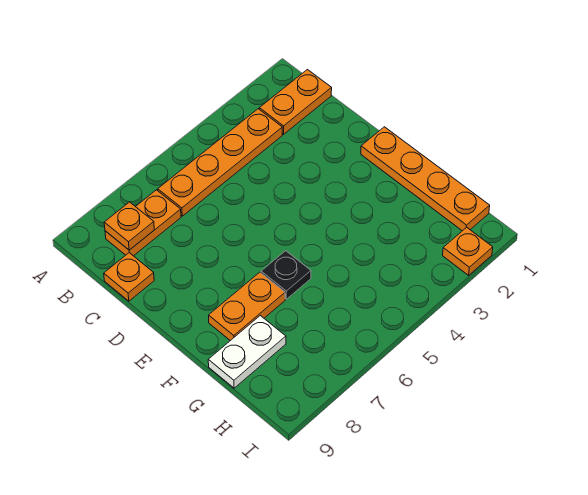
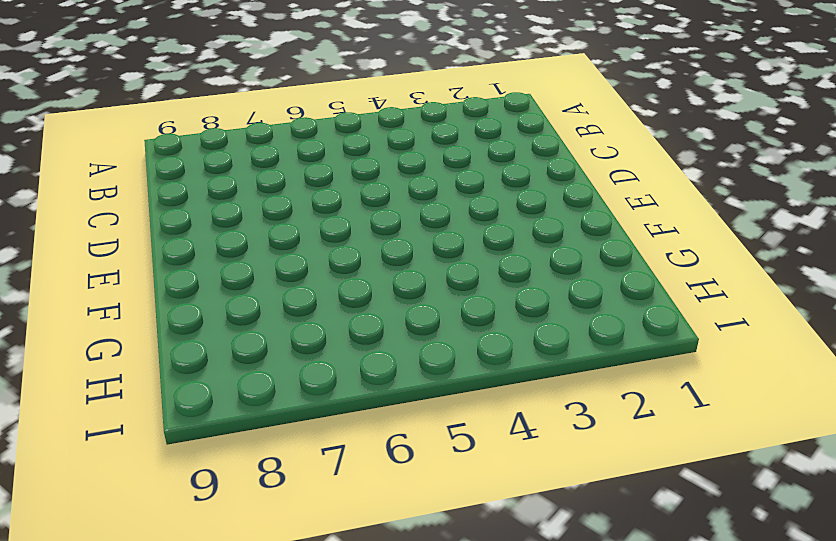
none -> orange plate B1:B2 level 1
none -> orange plate B3:B6 level 1

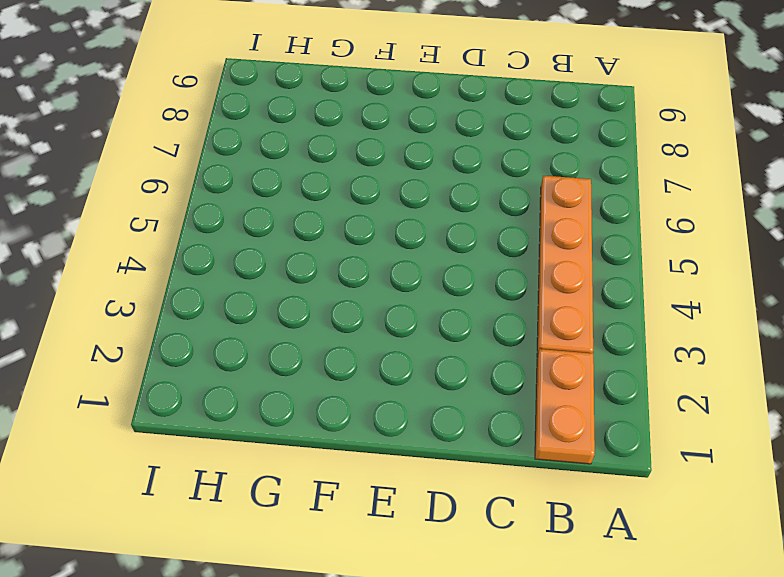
none -> orange plate B7:B8 level 1
none -> orange plate C9 level 1

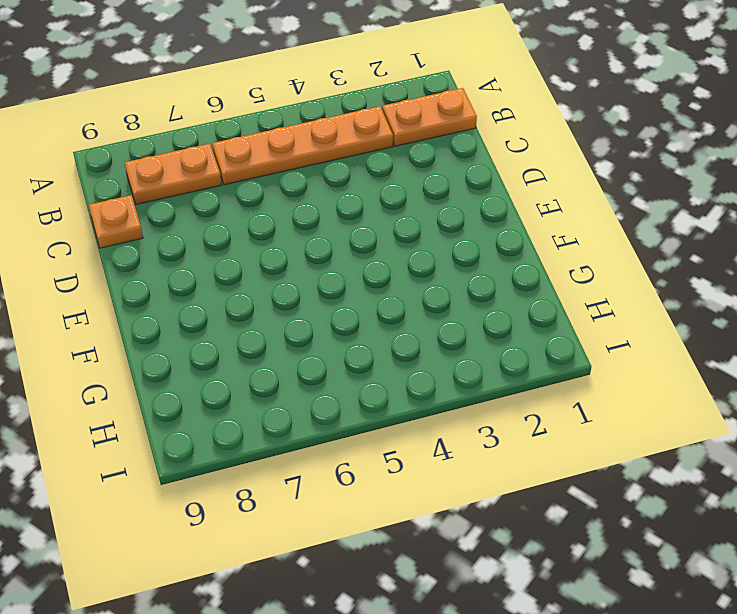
none -> orange plate E1:H1 level 1
none -> black plate F6 level 1

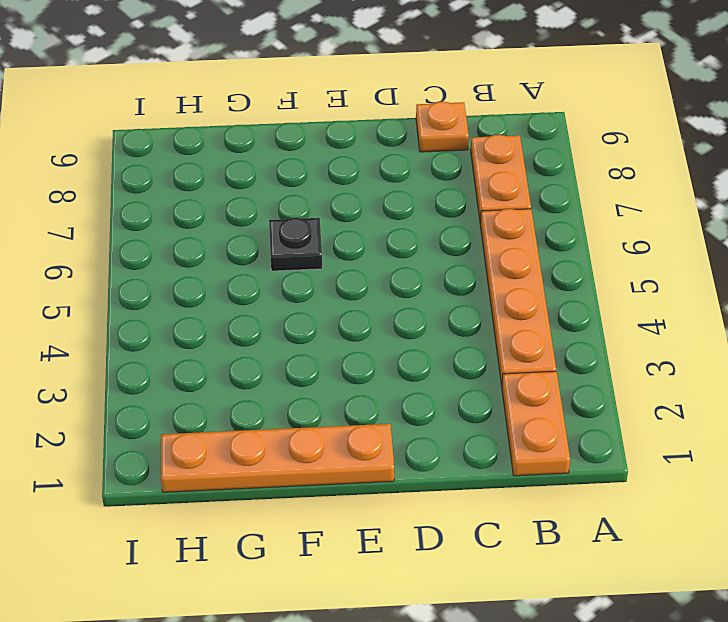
none -> orange plate F7:F8 level 1
none -> white plate G8:G9 level 1

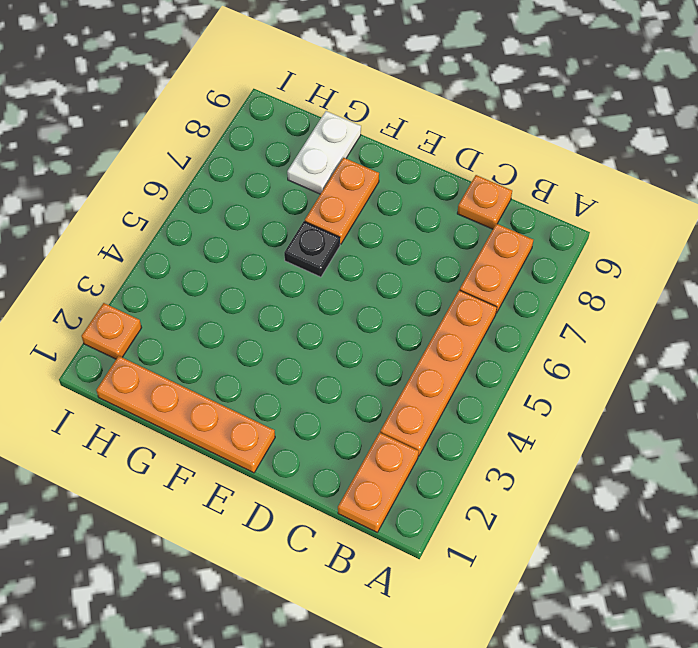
none -> orange plate B8 level 2

